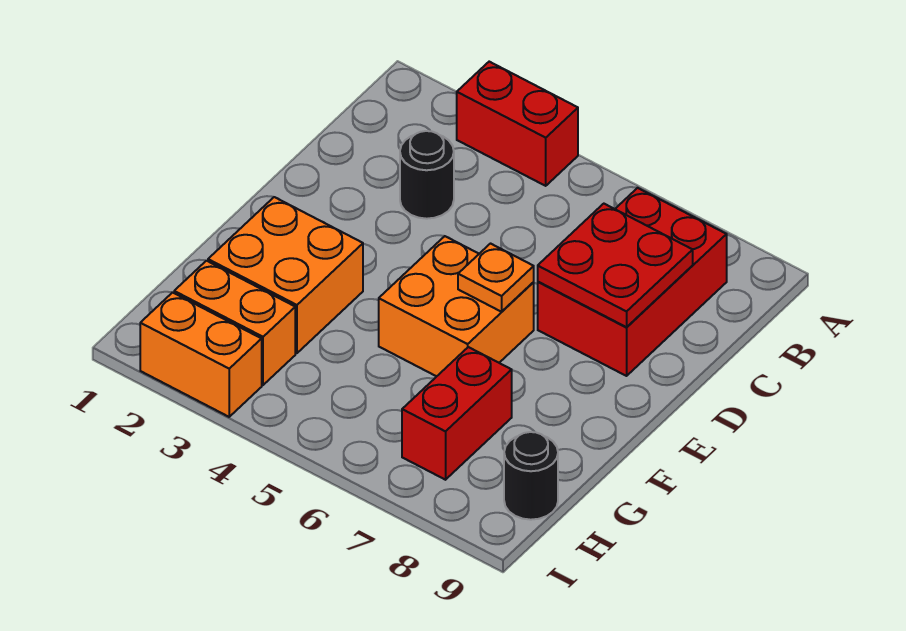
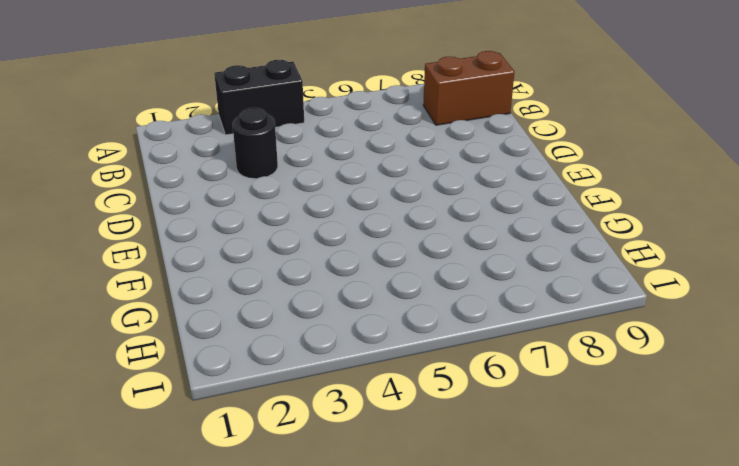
black brick A3:A4 level 1 -> red brick A3:A4 level 1
brown brick B8:B9 level 1 -> red brick B7:D8 level 1
none -> orange brick E5:F6 level 1
none -> orange brick F2:G3 level 1

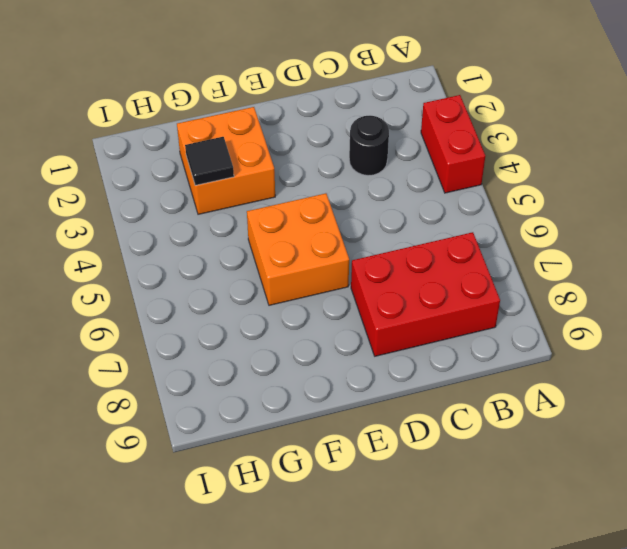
black tile G3 level 2 -> none
none -> red brick G7:H7 level 1
none -> orange brick H2:H3 level 1

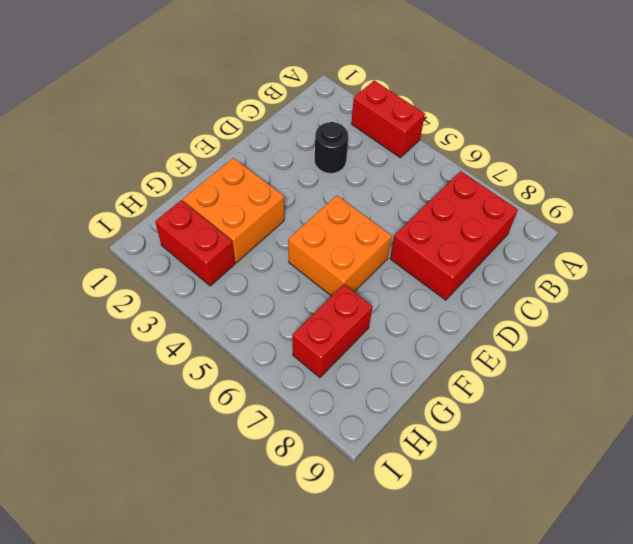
red brick H2:H3 level 1 -> orange brick H2:H3 level 1
none -> black round brick H9 level 1
none -> orange brick I2:I3 level 1

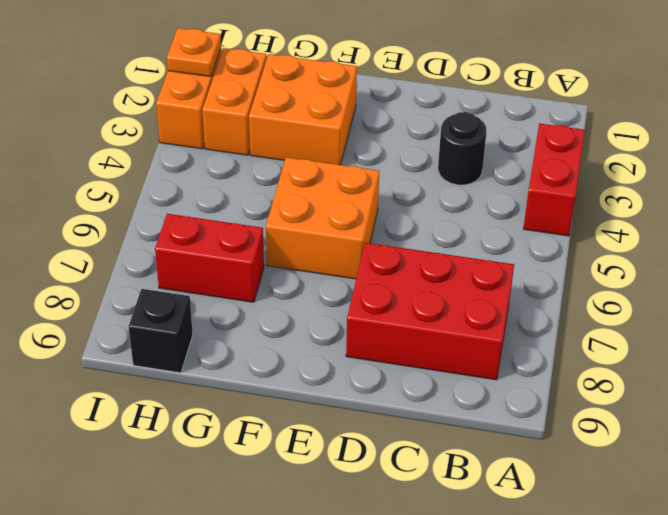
black brick H9 level 1 -> black round brick H9 level 1
orange plate I2 level 2 -> orange plate E6 level 2
none -> red plate C7:D8 level 2

